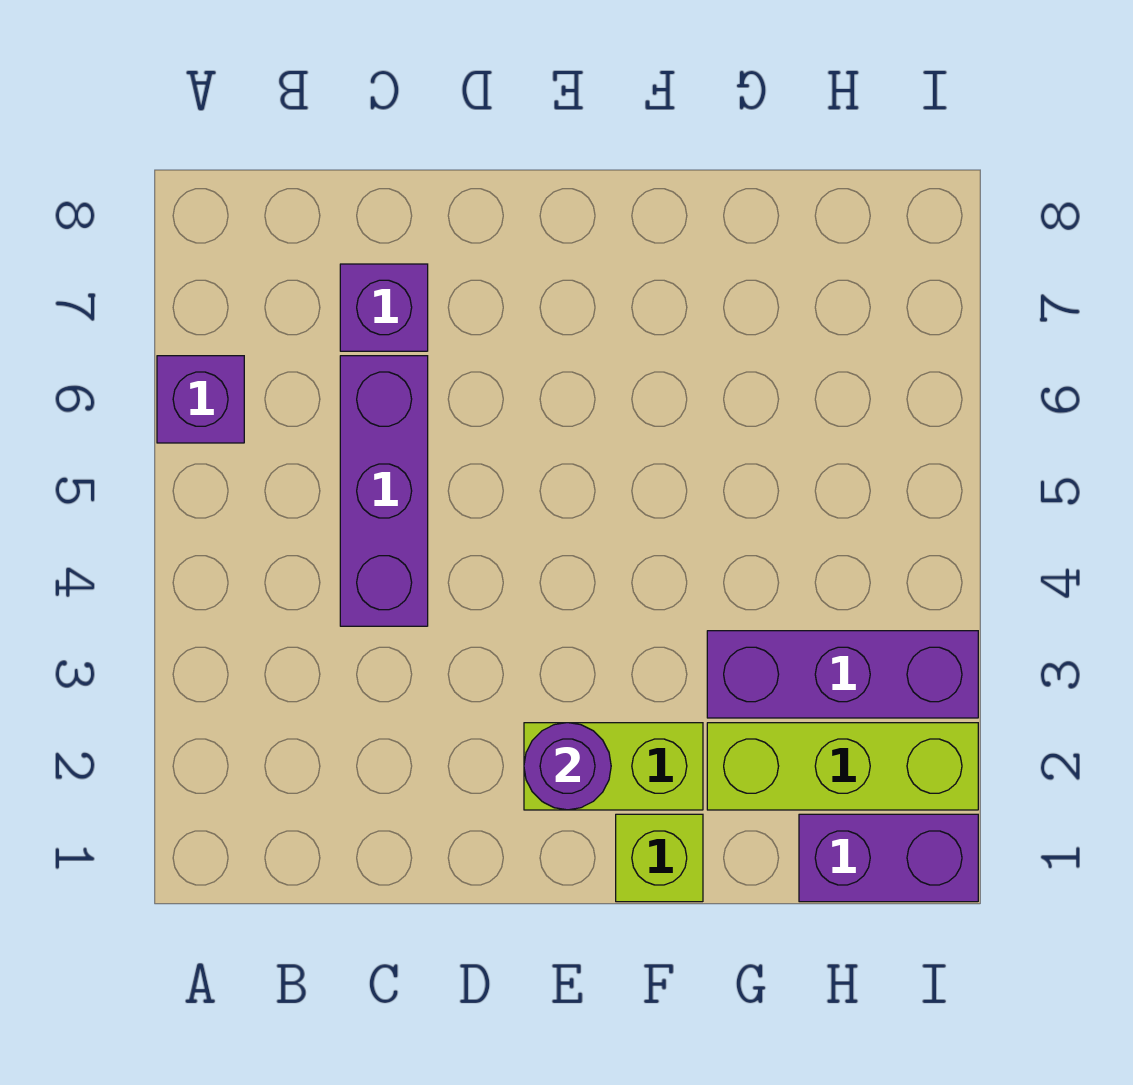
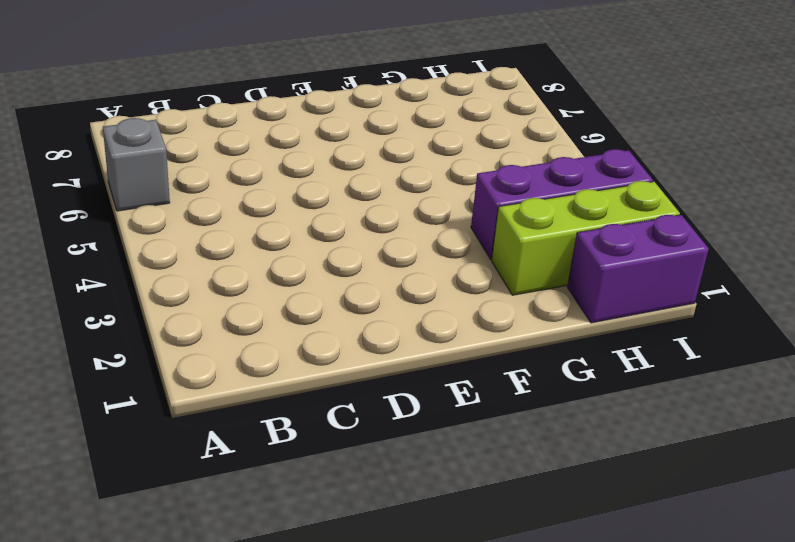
grey brick A6 level 1 -> purple brick A6 level 1
none -> purple brick C4:C6 level 1
none -> purple brick C7 level 1

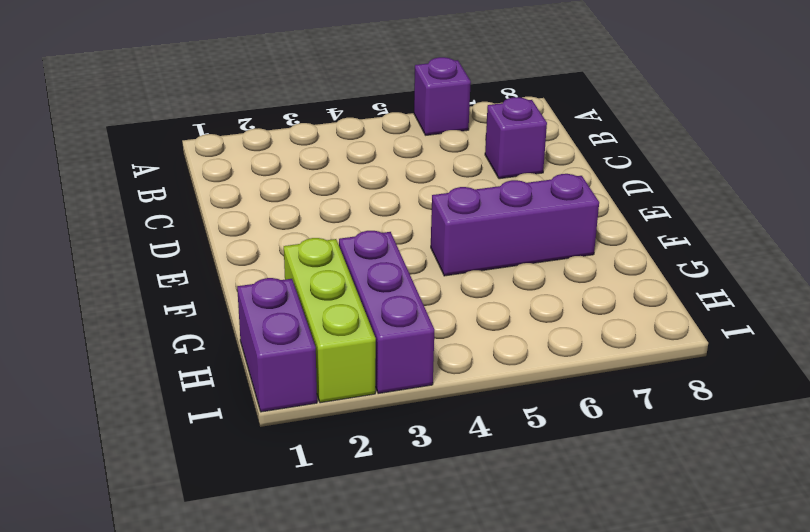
purple brick F5:F7 level 1 -> purple brick C4:C6 level 1
none -> lime brick E2:F2 level 1
none -> lime brick F1 level 1

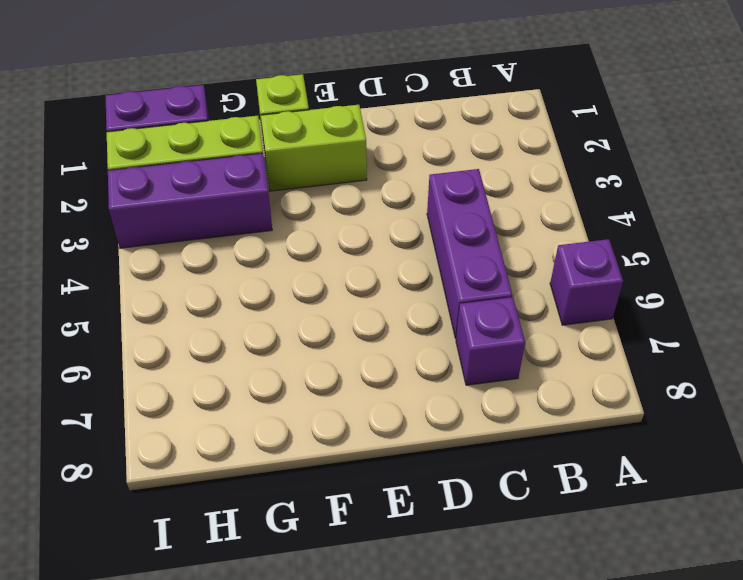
none -> purple round brick E2 level 2

